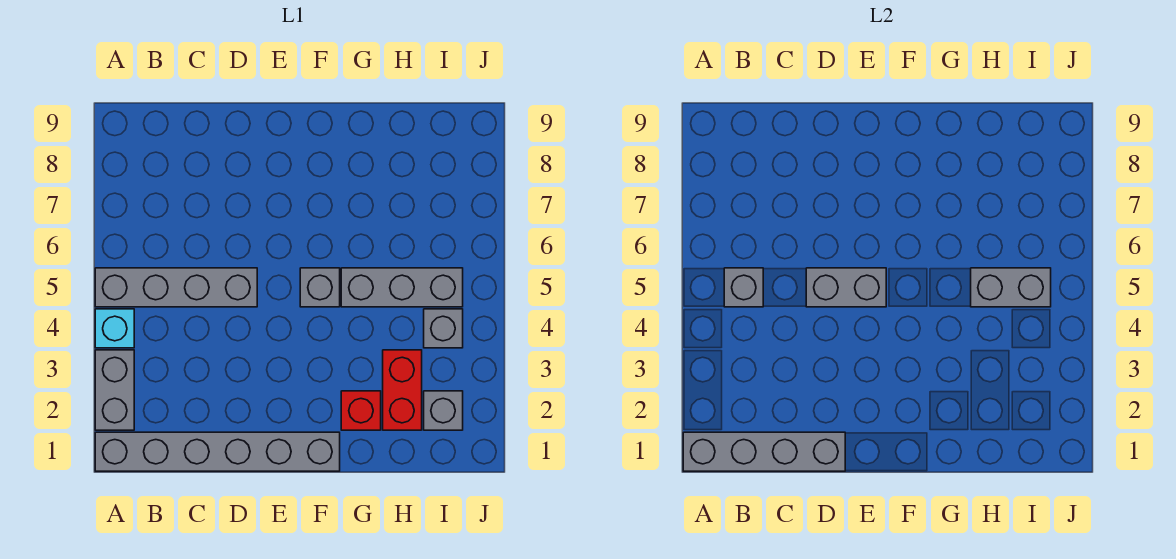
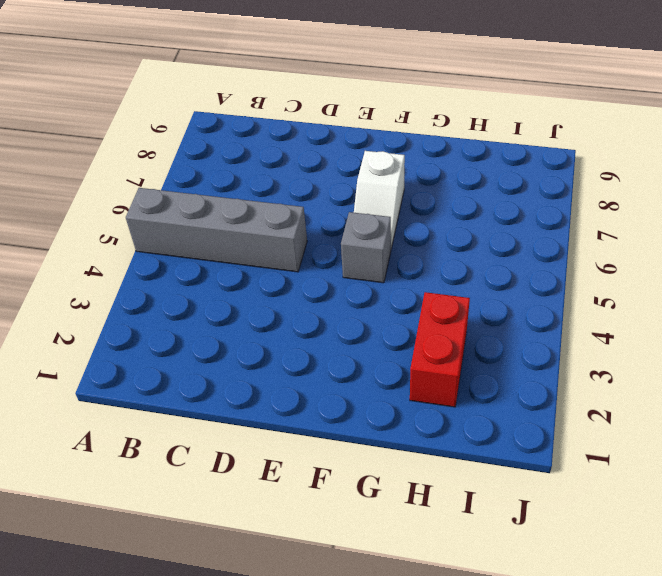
white slope F6:F7 level 1 top 7 -> none
none -> grey brick A1:F1 level 1
none -> grey brick A2:A3 level 1
none -> cyan brick A4 level 1

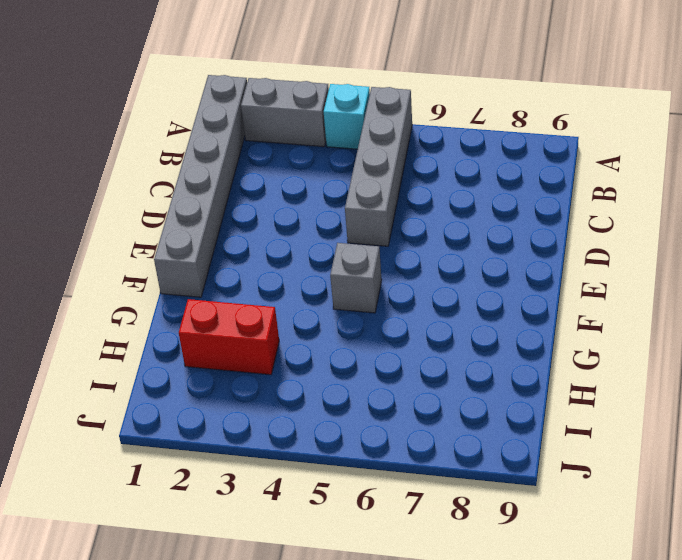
none -> red brick G2 level 1
none -> grey brick G5:I5 level 1
none -> grey brick I2 level 1

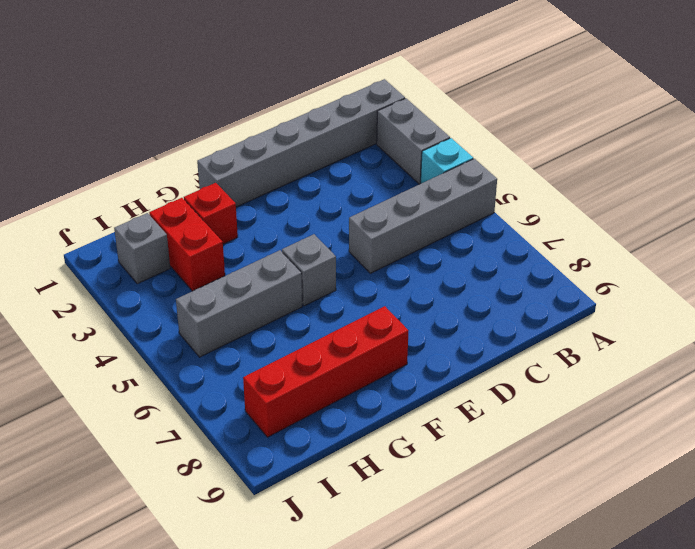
red brick F8:I8 level 1 -> none
none -> grey brick I4 level 1
none -> grey brick A1:D1 level 2
none -> grey brick B5 level 2

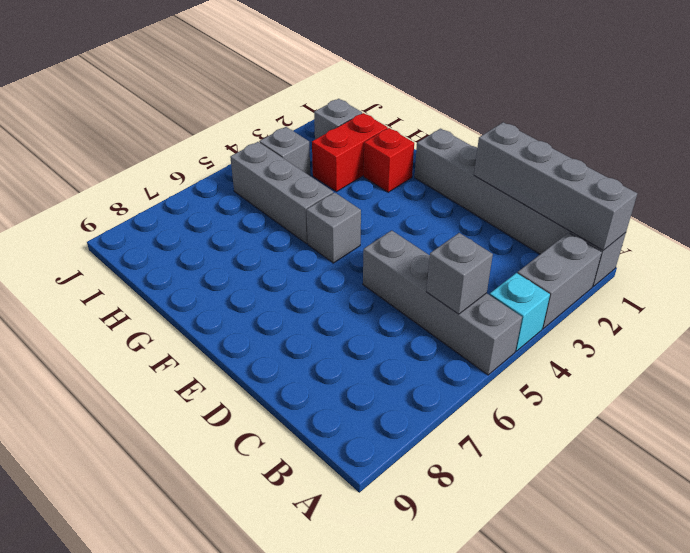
none -> grey brick D5:E5 level 2
none -> grey brick H5:I5 level 2

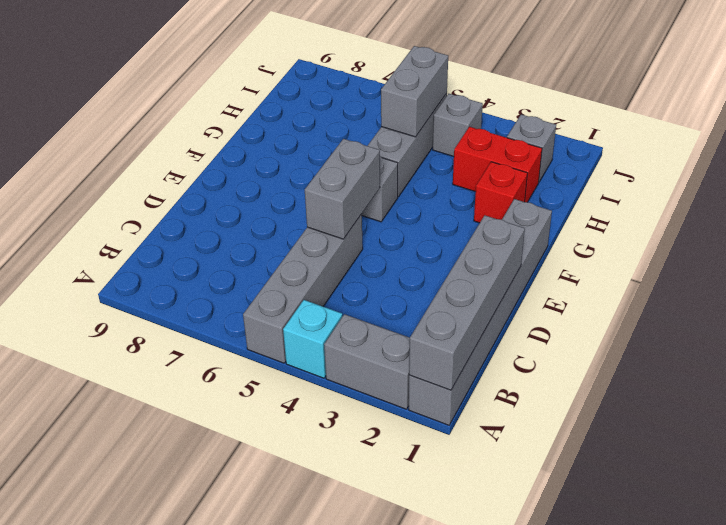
none -> grey brick B5 level 2

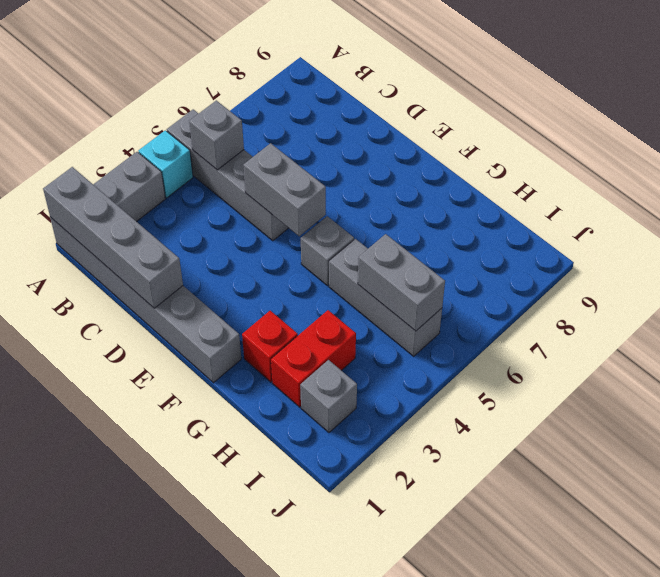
none -> grey brick I4 level 1

